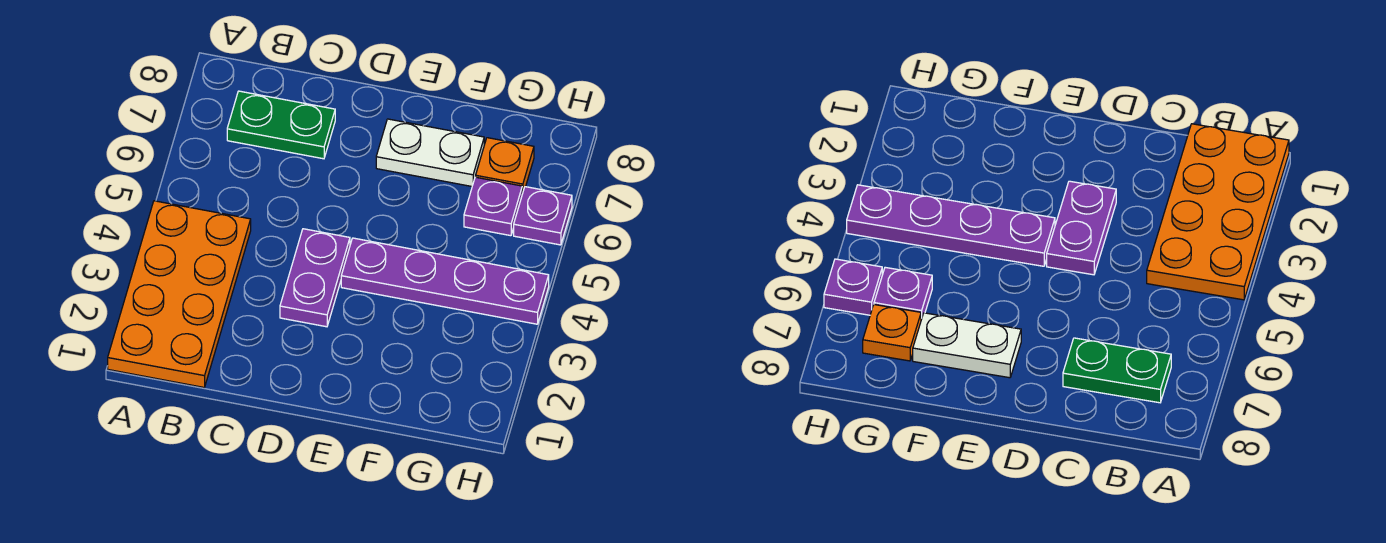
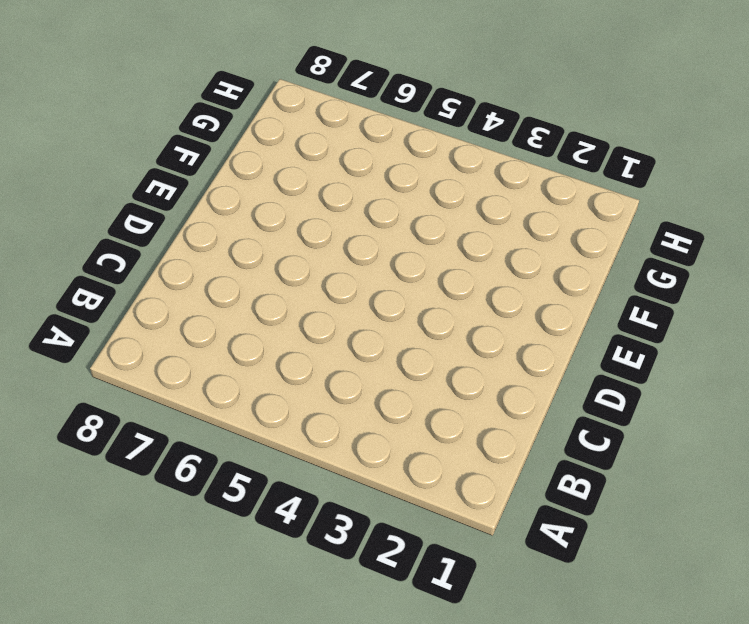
none -> orange plate A1:B4 level 1
none -> green plate B7:C7 level 1

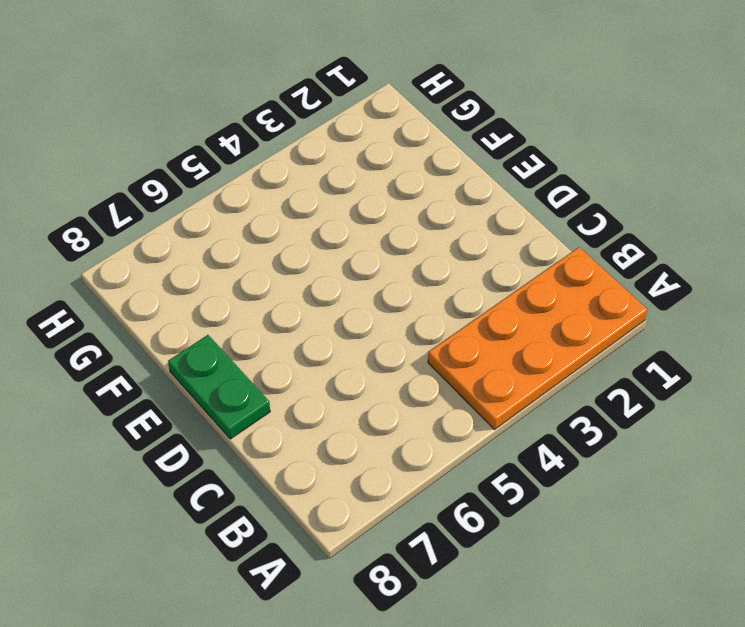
green plate D8:E8 level 1 -> green plate B7:C7 level 1
none -> purple plate D3:D4 level 1
none -> purple plate E4:H4 level 1

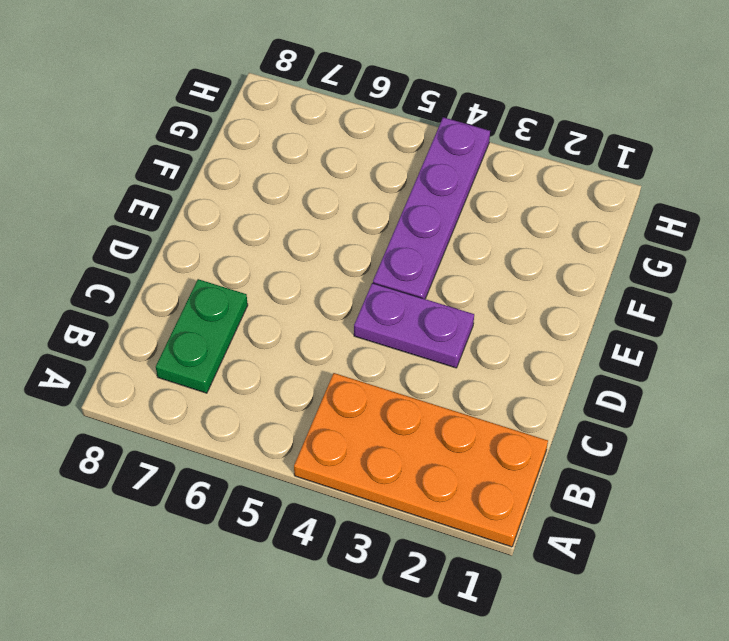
none -> white plate E7:F7 level 1
none -> purple plate G6 level 1

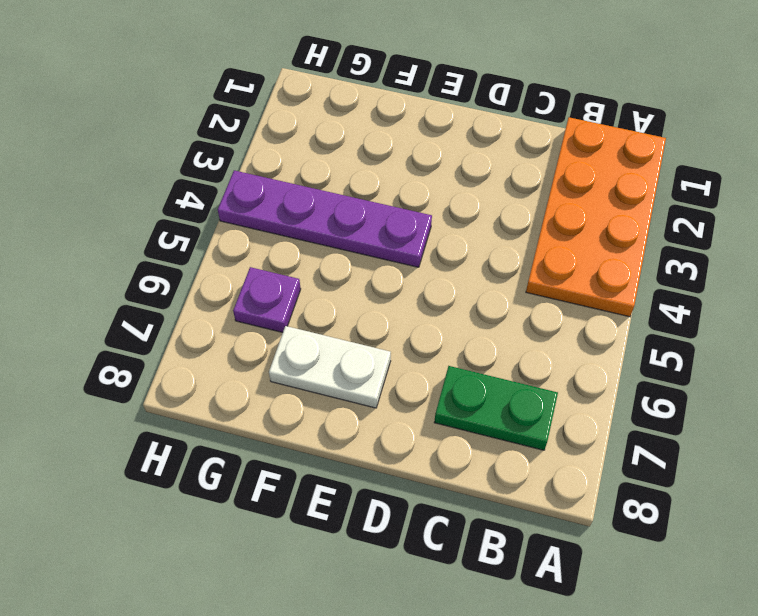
none -> purple plate D3:D4 level 1
none -> orange plate G7 level 1

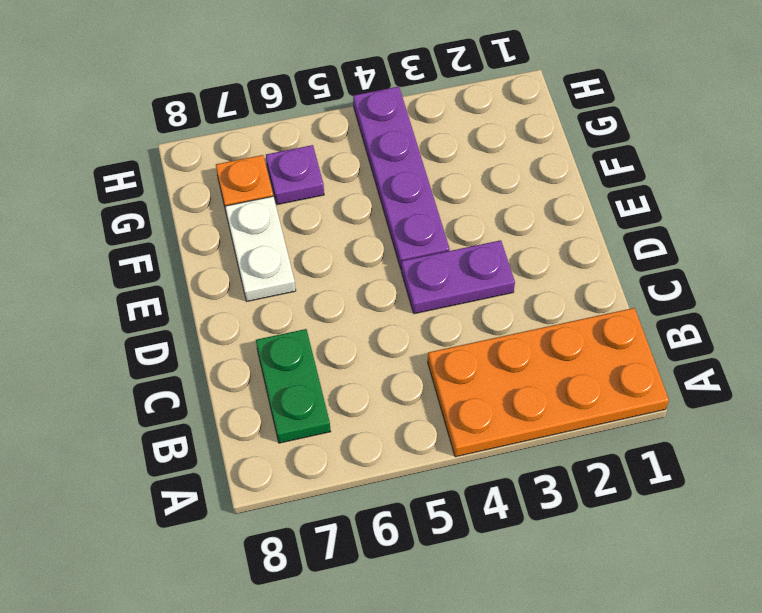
none -> purple plate H6 level 1

